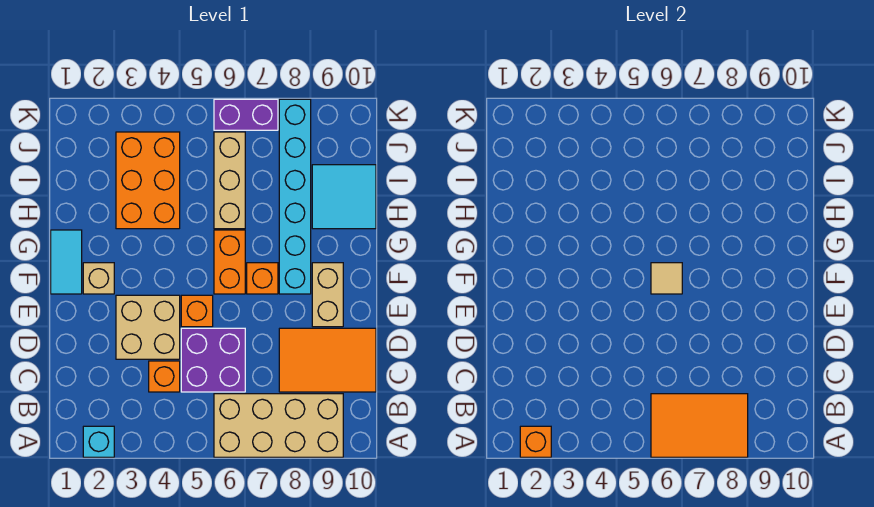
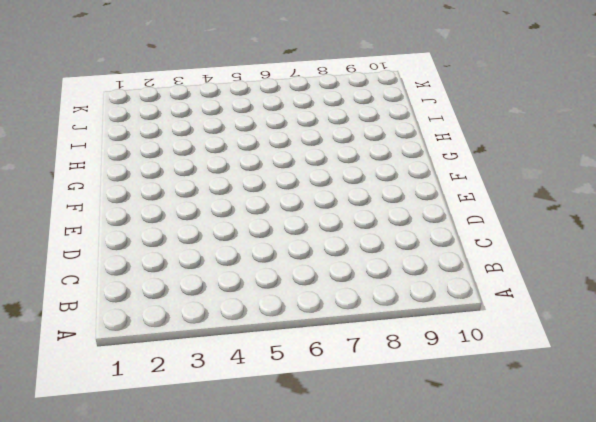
none -> cyan brick A2 level 1
none -> tan brick A6:B9 level 1
none -> orange brick C4 level 1

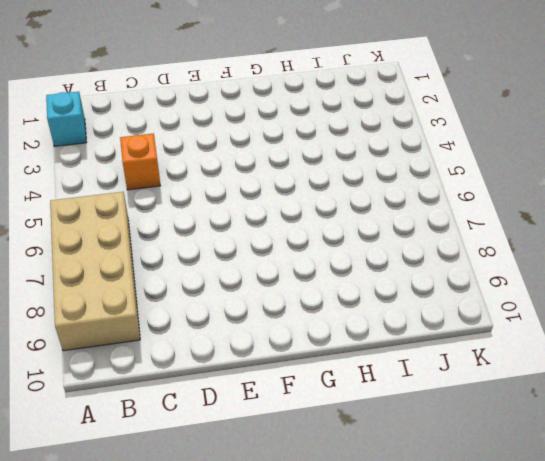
none -> purple brick C5:D6 level 1
none -> orange tile C8:D10 level 1
none -> tan brick D3:E4 level 1

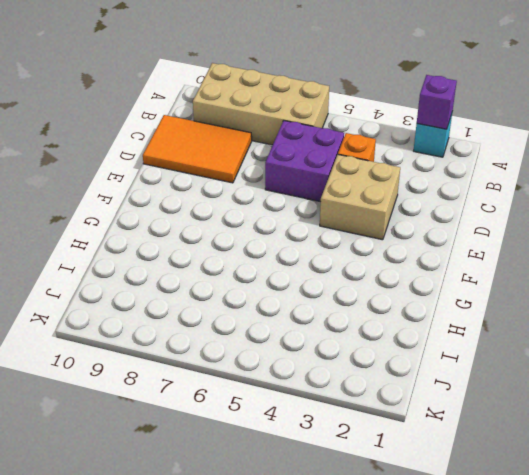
purple brick A2 level 2 -> orange brick A2 level 2
none -> orange brick E5 level 1
none -> tan brick E9:F9 level 1
none -> cyan tile F1:G1 level 1

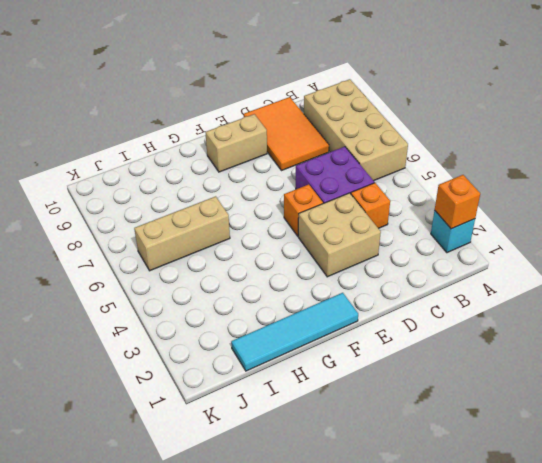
cyan tile F1:I1 level 1 -> cyan tile F1:G1 level 1
none -> tan brick F2 level 1
none -> orange brick F6:G6 level 1
none -> orange brick F7 level 1

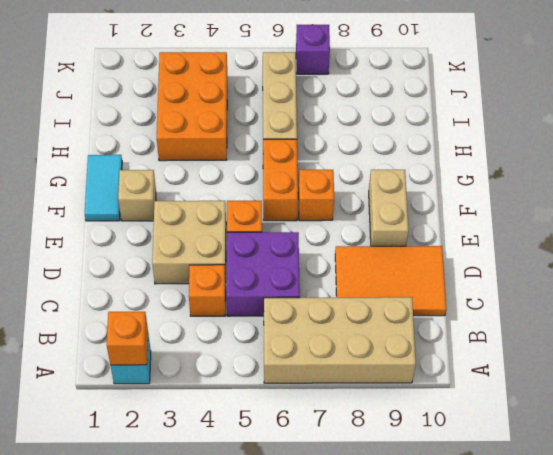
purple brick K7 level 1 -> purple brick K6:K7 level 1
none -> cyan brick F8:K8 level 1
none -> cyan tile H9:I10 level 1
none -> orange tile A6:B8 level 2

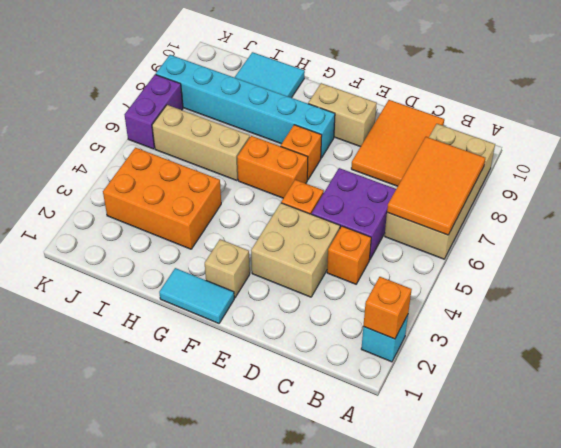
none -> tan tile F6 level 2

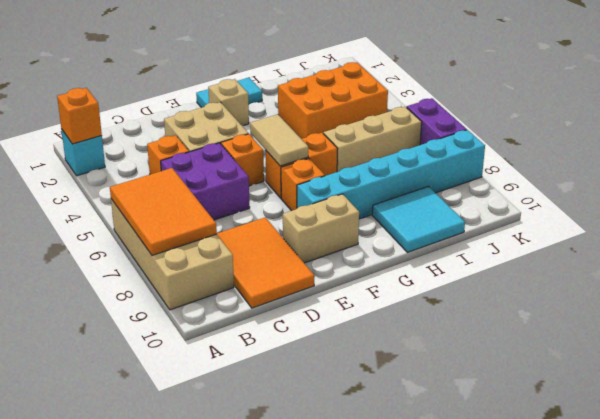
tan tile F5:F6 level 2 -> tan tile F6 level 2

